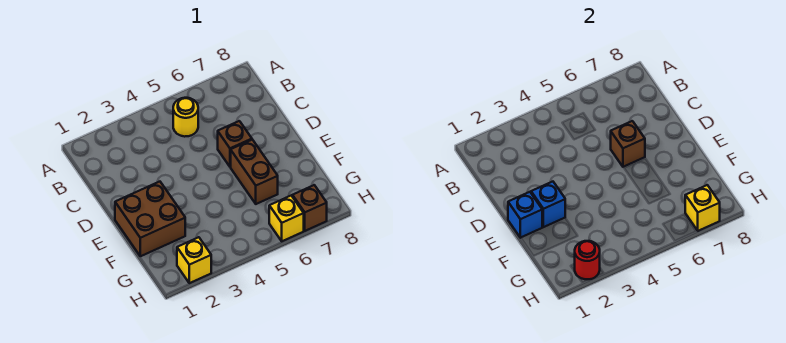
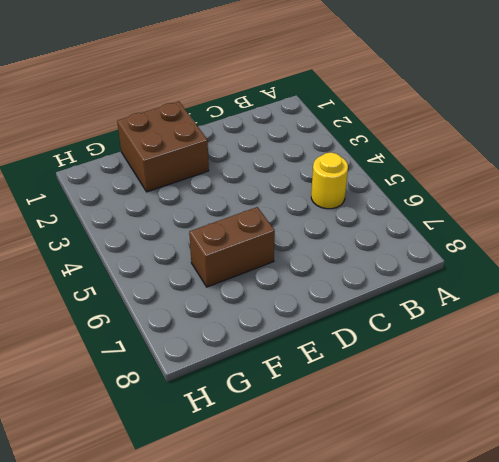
none -> brown brick D6 level 1
none -> yellow brick H2 level 1
none -> yellow brick H6 level 1

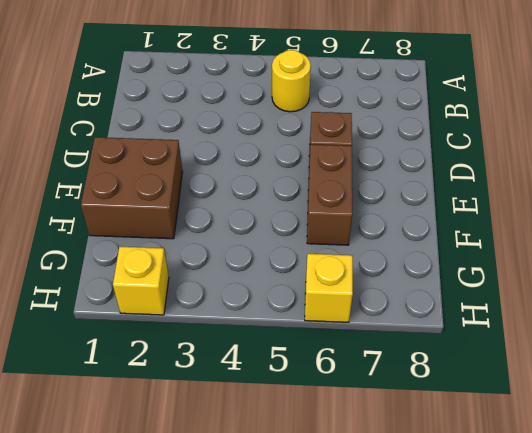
none -> brown brick H7 level 1
none -> brown brick D6 level 2
none -> blue brick E1 level 2

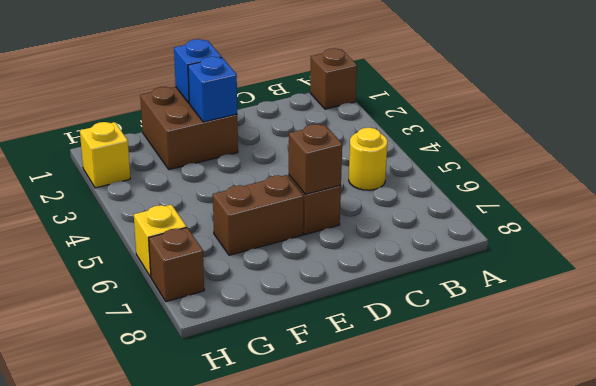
brown brick A1 level 1 -> none
none -> red round brick H2 level 2
none -> yellow brick H7 level 2

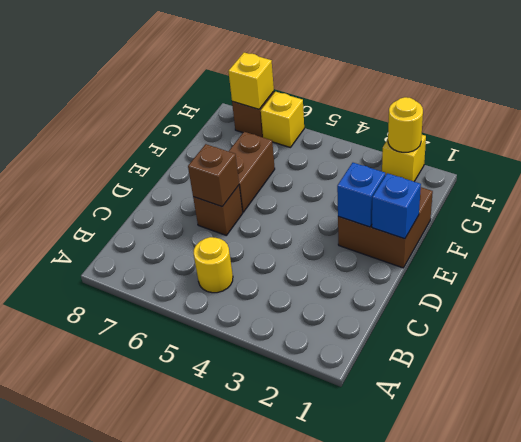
yellow round brick H2 level 2 -> red round brick H2 level 2

